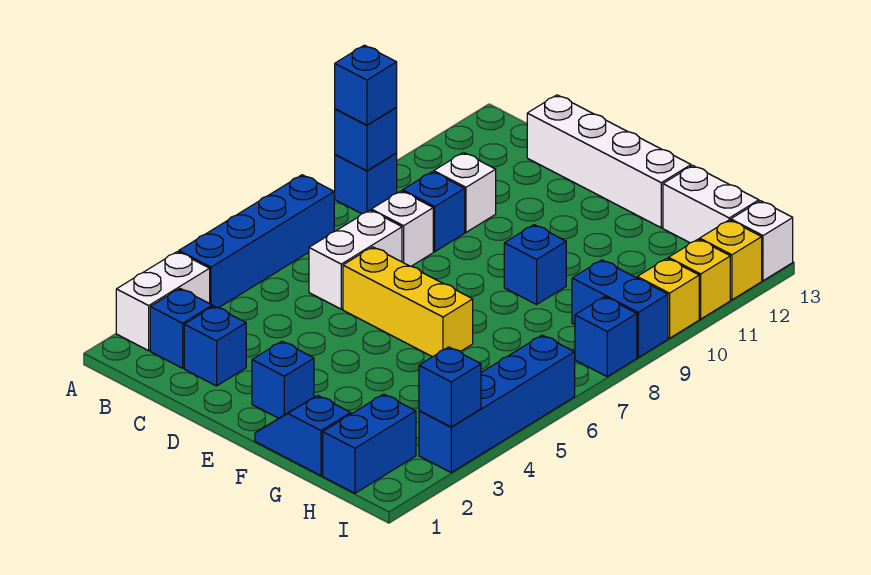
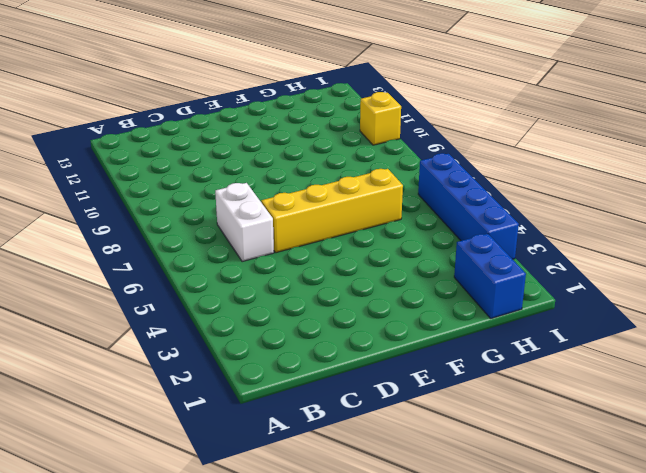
yellow brick D6:G6 level 1 -> yellow brick D6:F6 level 1
none -> white brick A2:A3 level 1
none -> blue brick A4:A7 level 1
none -> blue brick A9 level 1

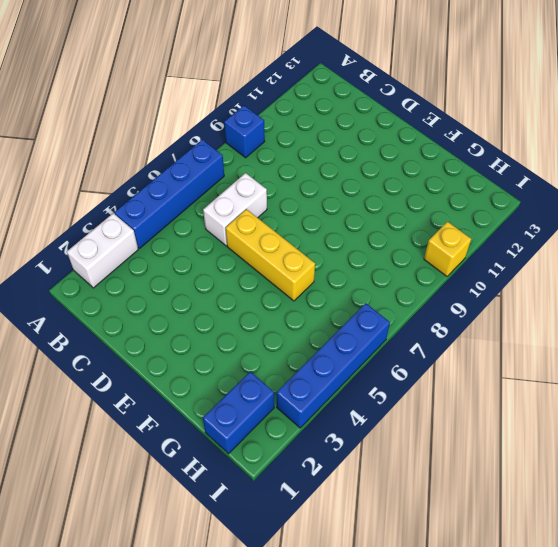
none -> blue brick B2 level 1
none -> blue brick C2 level 1
none -> white brick C8 level 1

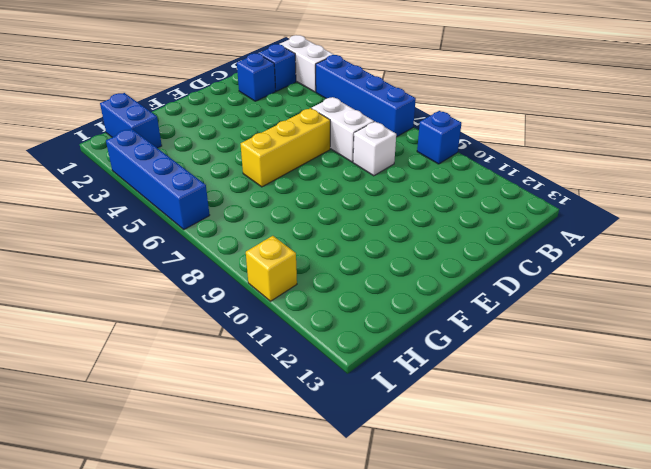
none -> blue brick C9 level 1
none -> white brick C10 level 1
none -> white brick C13:F13 level 1

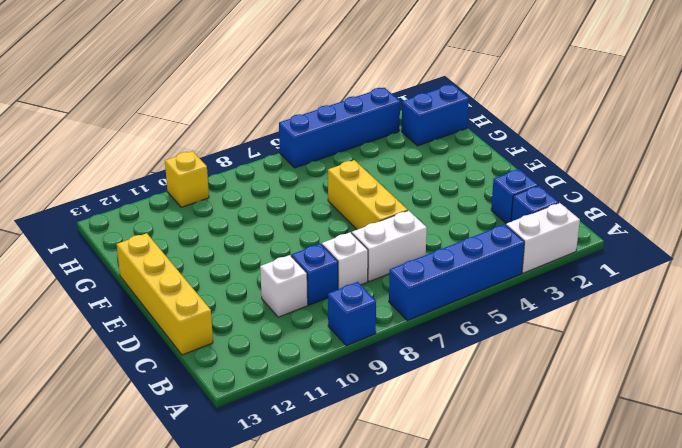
yellow brick C13:F13 level 1 -> white brick C13:F13 level 1
none -> blue brick E2 level 1
none -> blue slope F1:G1 level 1 top G
none -> blue brick F9 level 1

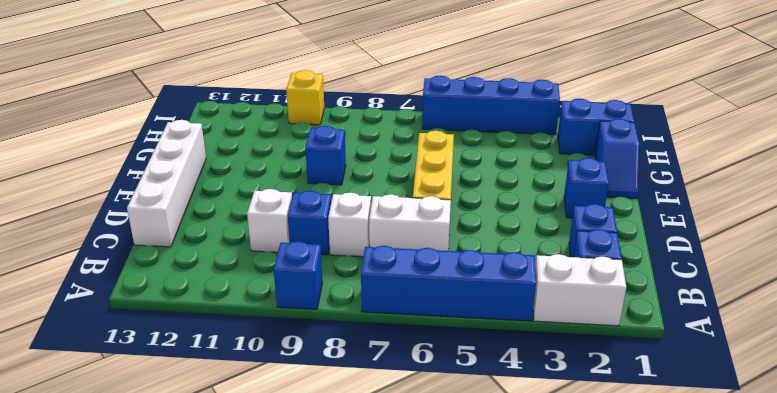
none -> white brick G13:H13 level 1
none -> blue brick H9:I9 level 1
none -> blue brick I8 level 1

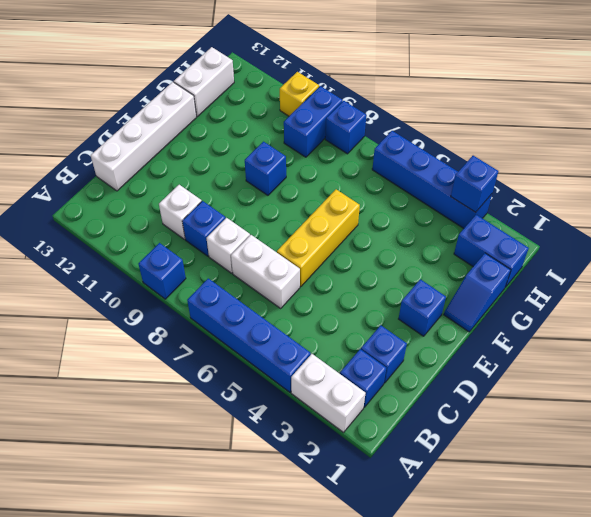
none -> yellow brick I11 level 1
none -> yellow brick I12 level 1
none -> white brick I13 level 1

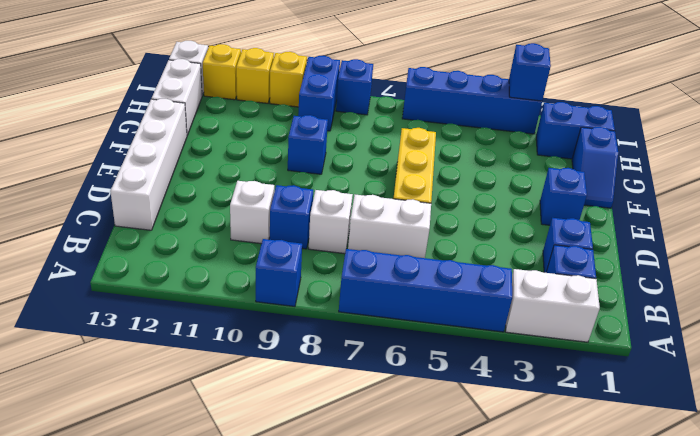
none -> blue brick A9 level 2
none -> blue brick A9 level 3

